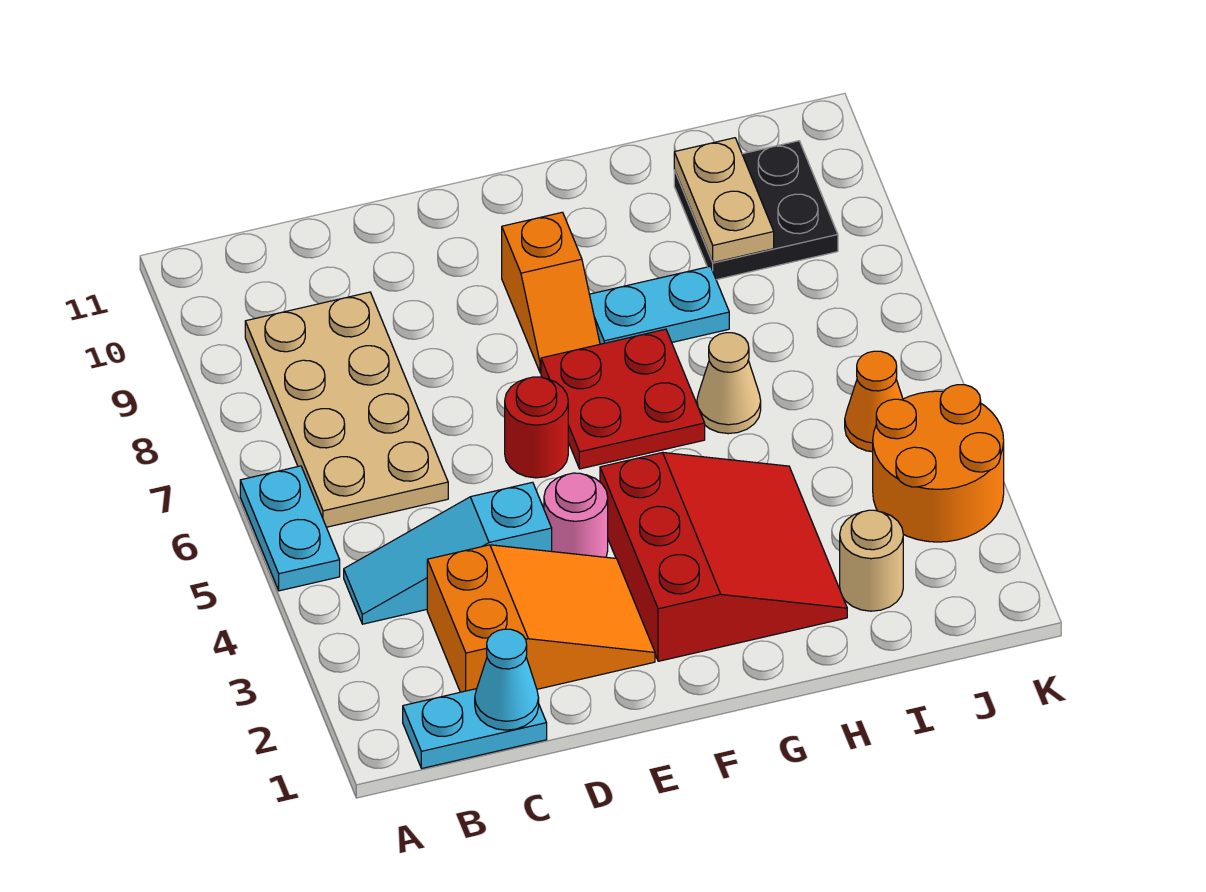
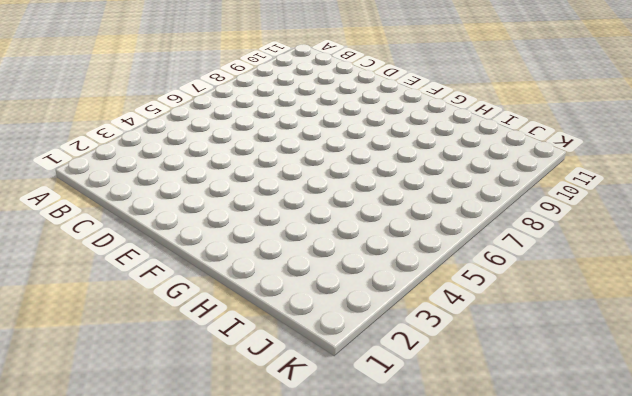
none -> cyan plate A5:A6 level 1
none -> cyan plate B1:C1 level 1
none -> cyan slope B4:D4 level 1 top D

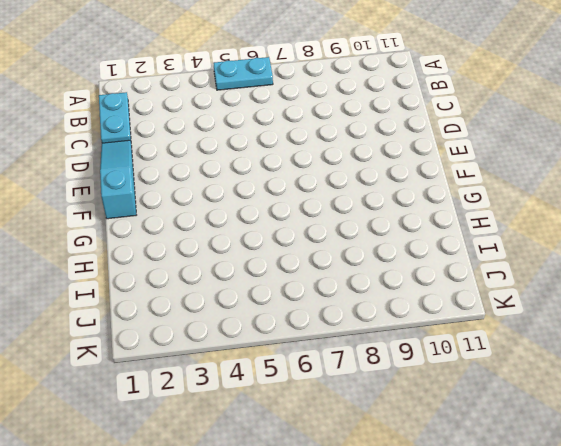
cyan slope D1:F1 level 1 top F -> cyan slope B4:D4 level 1 top D
none -> tan plate B6:C9 level 1
none -> orange slope C2:E3 level 1 top C
none -> pink round brick E4 level 1

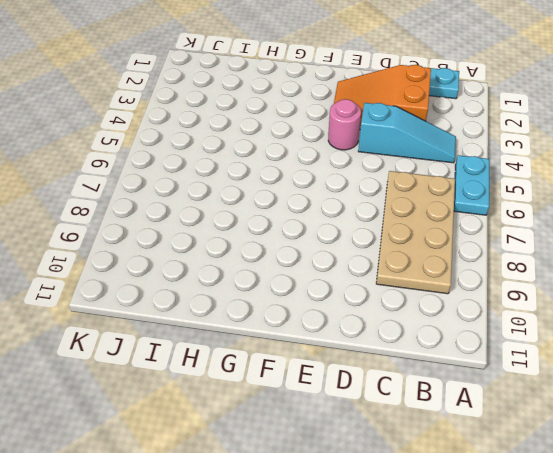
none -> red round brick E6 level 1
none -> red slope F2:H4 level 1 top F
none -> red plate F6:G7 level 1

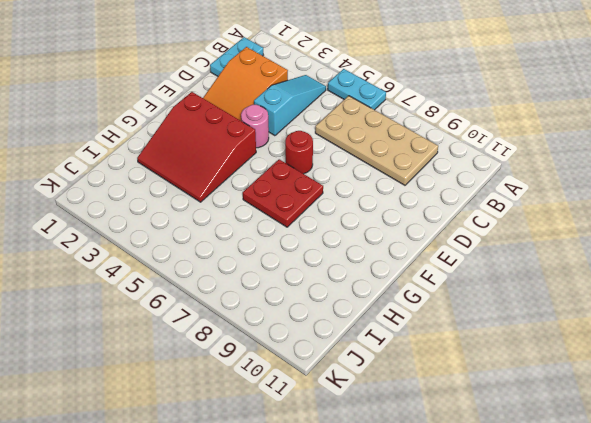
none -> orange slope F8:F9 level 1 top 9
none -> cyan plate G8:H8 level 1
none -> tan cone H6 level 1

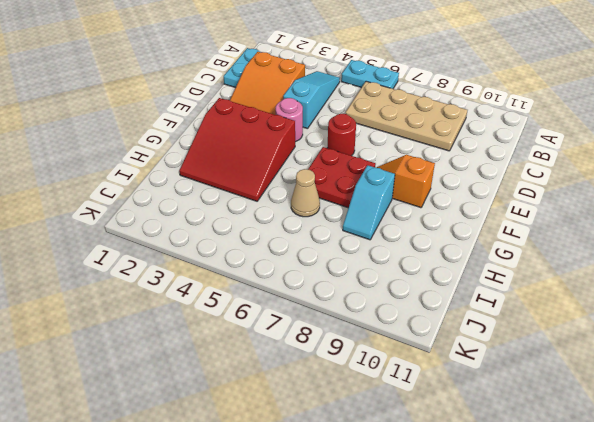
cyan slope G8:H8 level 1 top G -> cyan plate G8:H8 level 1
none -> tan round brick I2 level 1
none -> black plate I9:J10 level 1
none -> orange round brick J3:K4 level 1

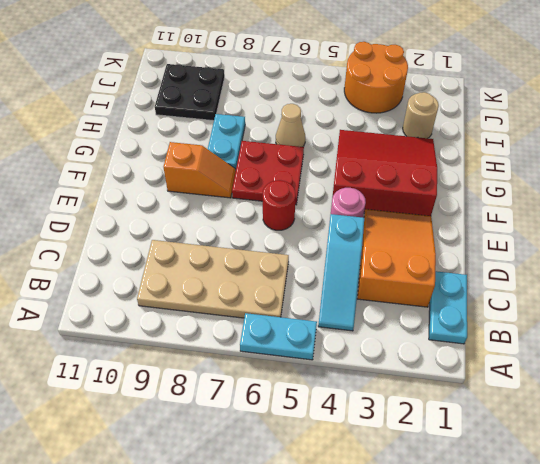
none -> orange cone J5 level 1
none -> cyan cone C1 level 2
none -> tan plate I9:I10 level 2

